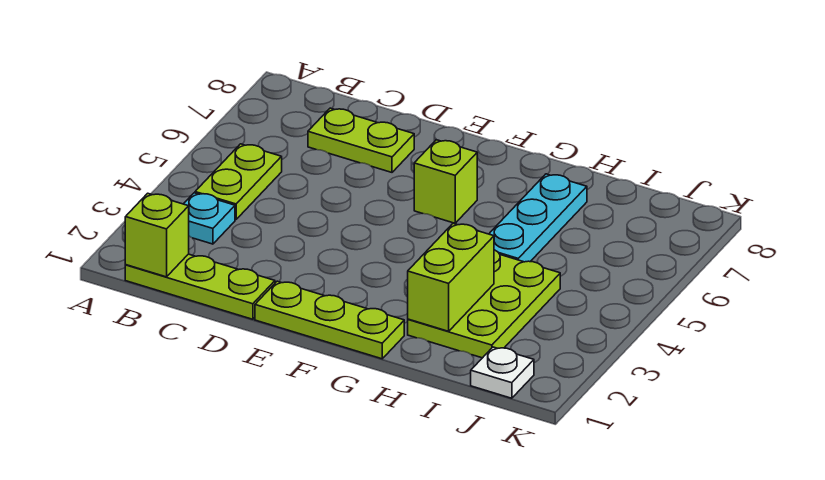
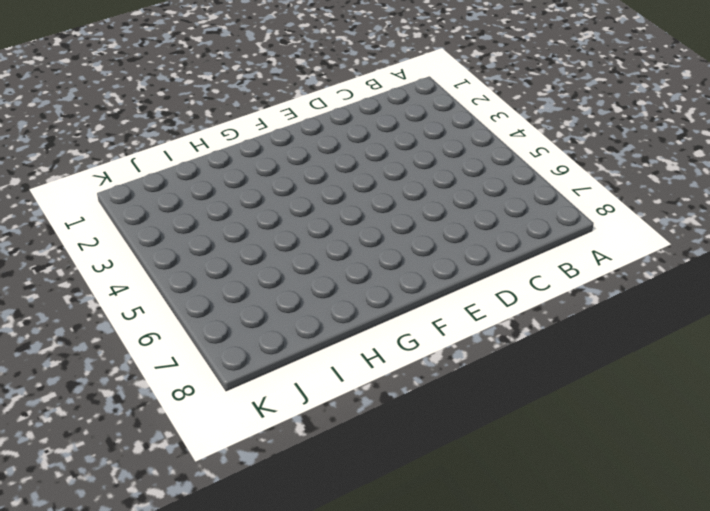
none -> lime plate B1:D1 level 1
none -> cyan plate B3 level 1

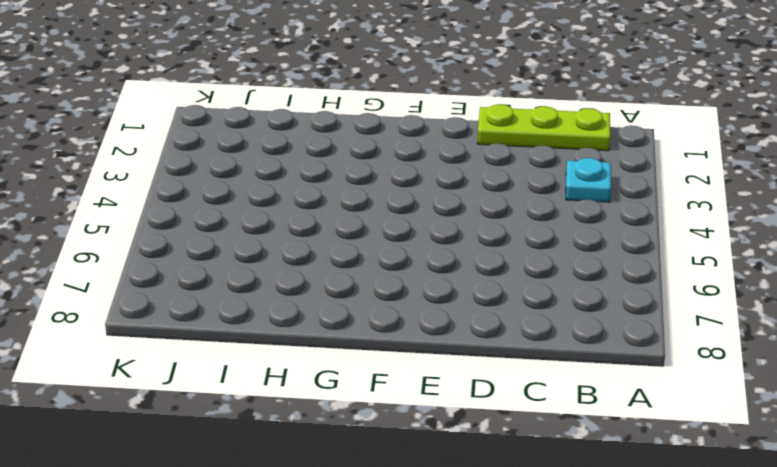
none -> lime plate B4:B5 level 1
none -> lime plate C7:D7 level 1

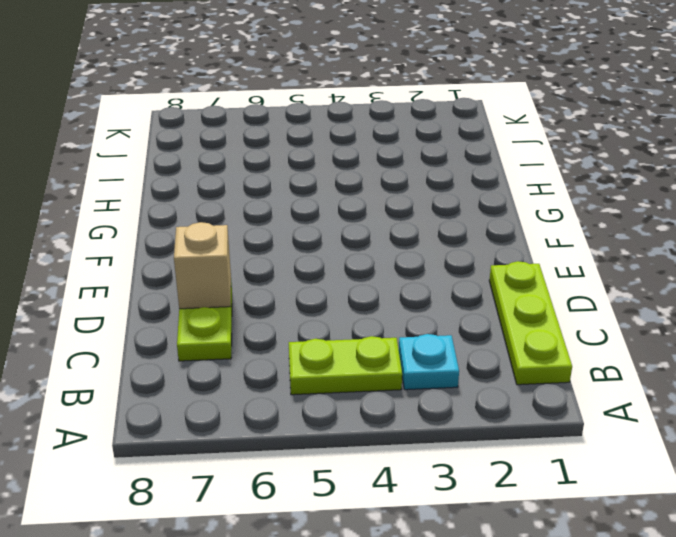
tan brick D7 level 2 -> none
none -> lime plate E1:G1 level 1
none -> lime brick F6 level 1

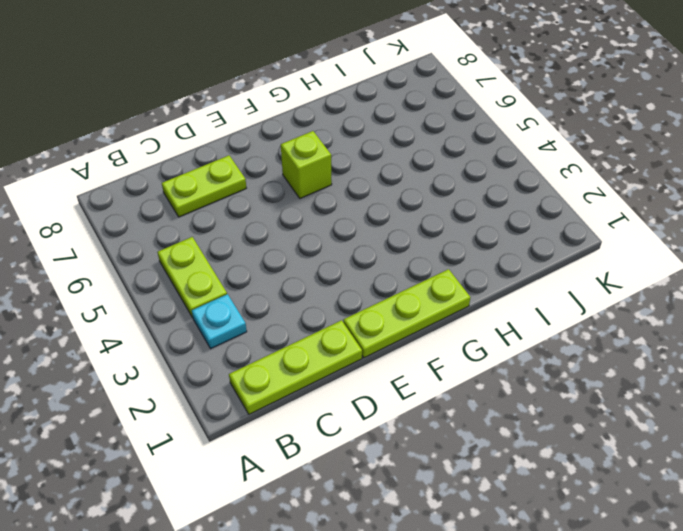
none -> lime plate H2:I4 level 1
none -> cyan plate H5:H7 level 1

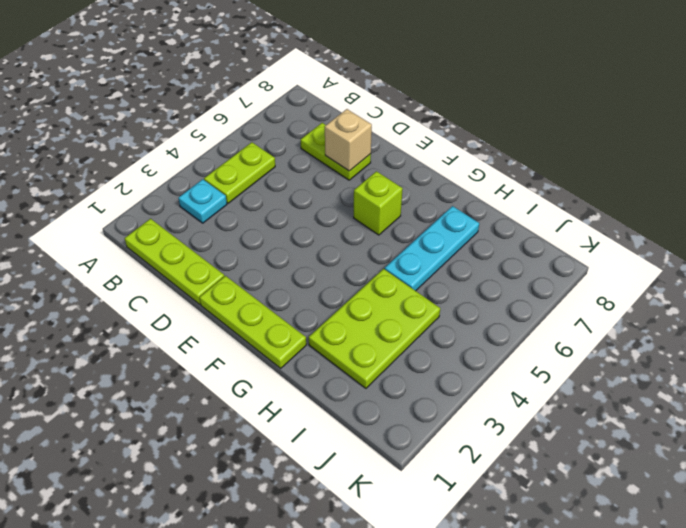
tan brick D7 level 2 -> none
none -> white plate J1 level 1
none -> lime brick B1 level 2

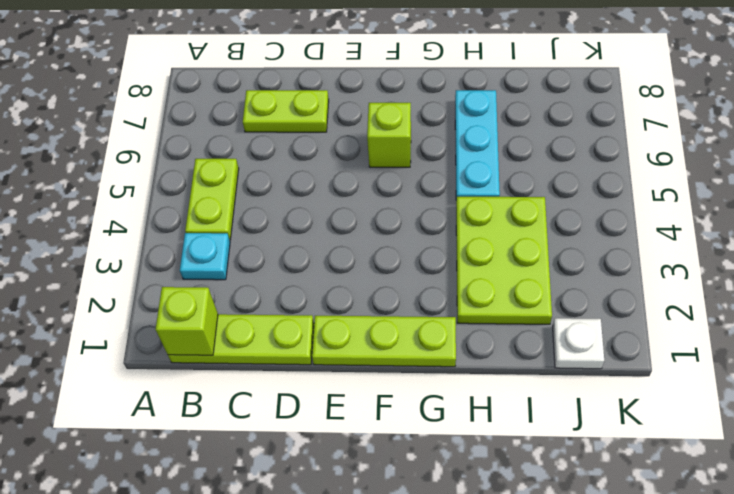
none -> lime brick H2:H3 level 2

